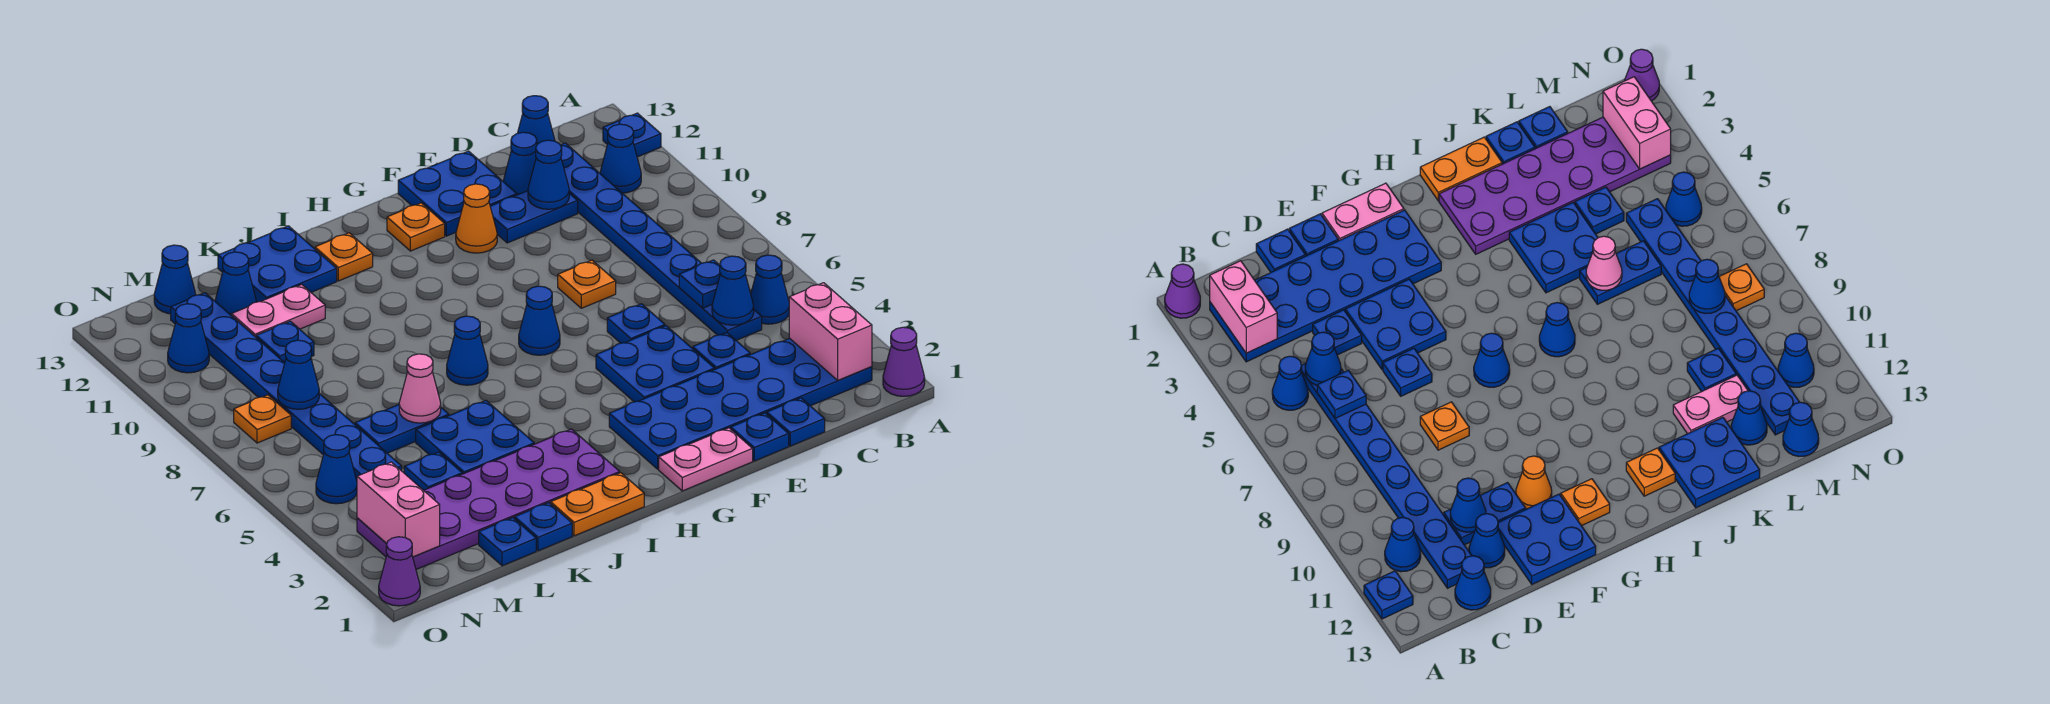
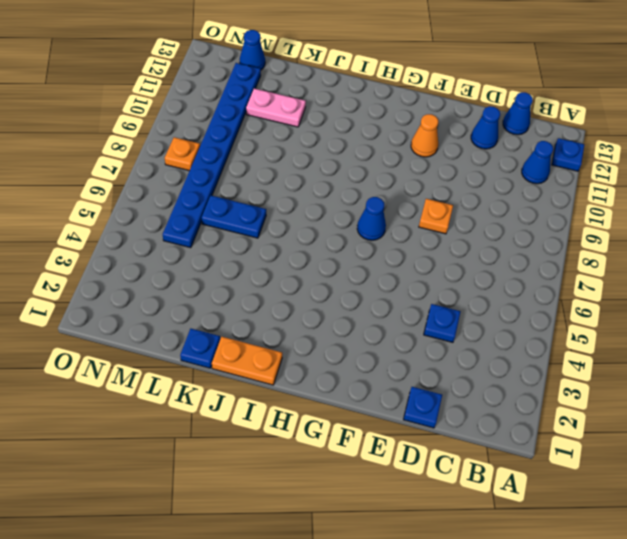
none -> purple cone A1 level 1
none -> blue plate B2:G3 level 1
none -> blue cone B5 level 1
none -> blue plate C5:C12 level 1

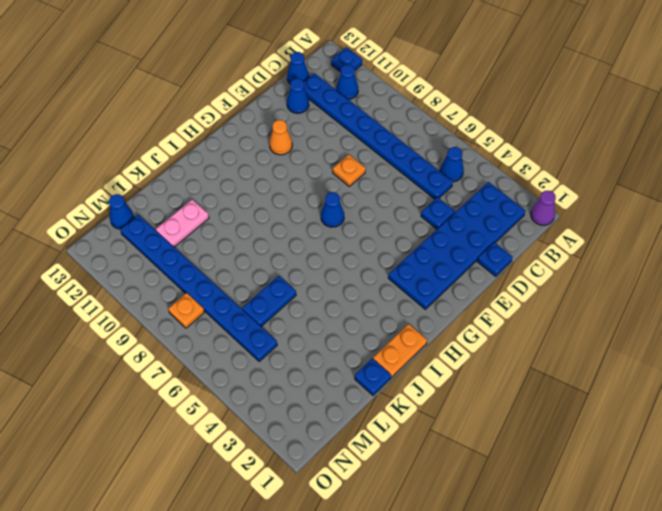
none -> blue plate D11:E11 level 1
none -> blue plate E1 level 1
none -> blue plate E4:F5 level 1
none -> blue plate E6 level 1

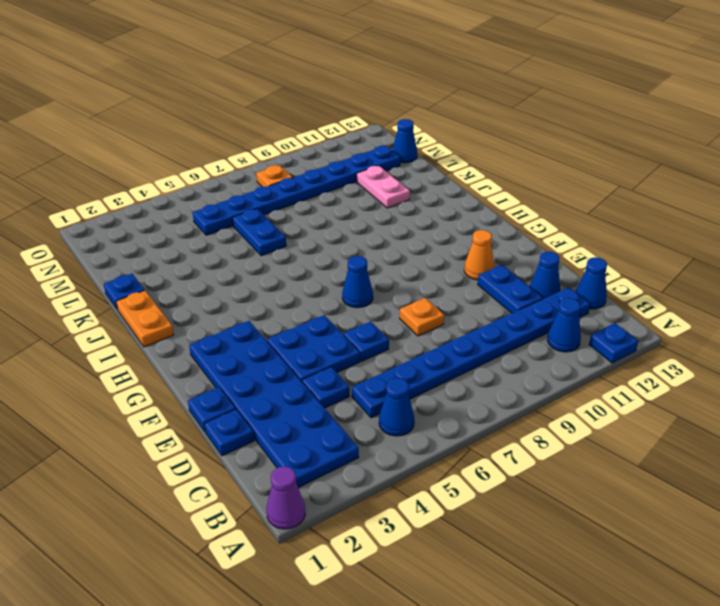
none -> blue plate E12:F13 level 1
none -> pink plate F1:G1 level 1
none -> orange plate G12 level 1
none -> purple plate I2:N3 level 1

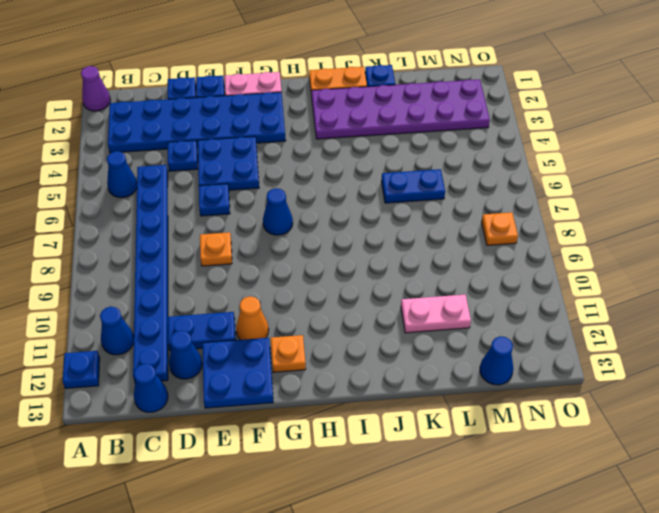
none -> blue cone I7 level 1
none -> orange plate I12 level 1
none -> blue plate J4:K5 level 1
none -> blue plate J12:K13 level 1

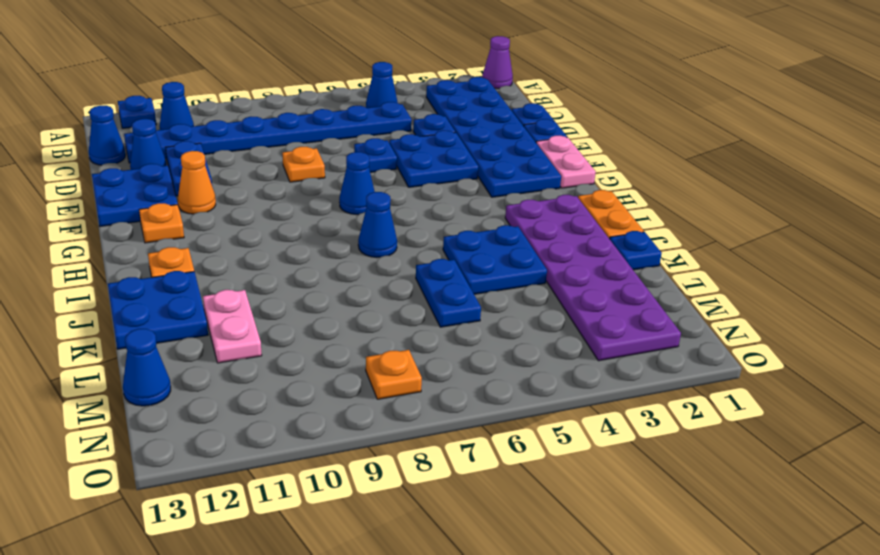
none -> blue plate L1 level 1
none -> blue plate L4 level 1
none -> blue plate L10 level 1
none -> blue cone L12 level 1

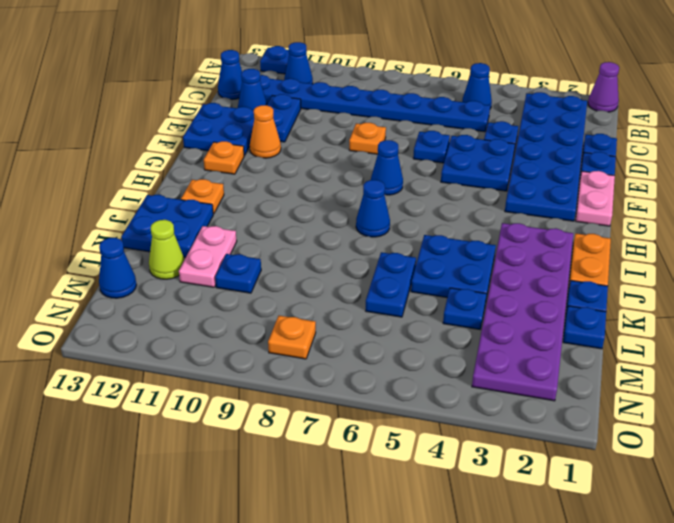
lime cone L12 level 1 -> blue cone L12 level 1
none -> blue plate M5:M12 level 1
none -> blue cone N5 level 1
none -> blue cone N11 level 1
none -> purple cone O1 level 1

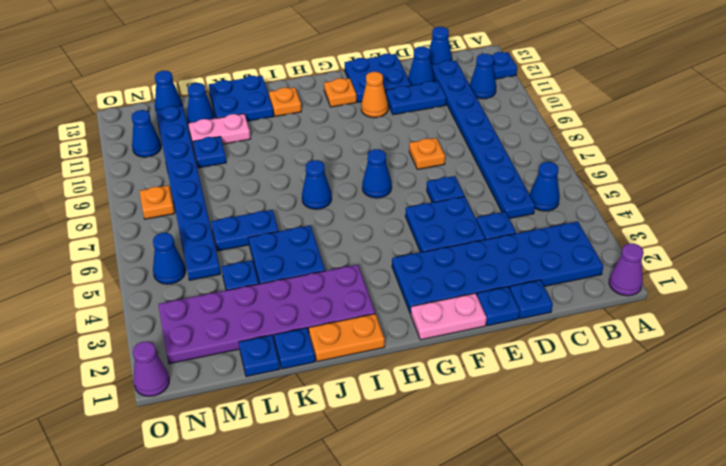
none -> pink brick B2:B3 level 2
none -> blue cone C5 level 2
none -> blue plate C6 level 2
none -> blue cone D11 level 2

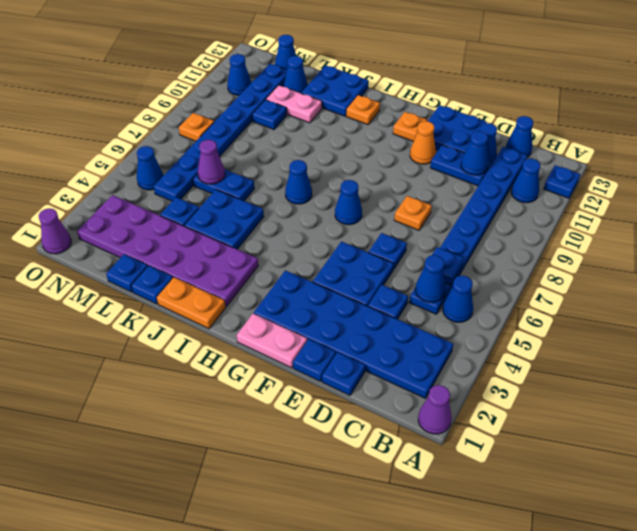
purple cone L6 level 2 -> none
none -> pink brick B2:B3 level 2
none -> pink cone K6 level 2
none -> blue cone M8 level 2
none -> pink brick N2:N3 level 2

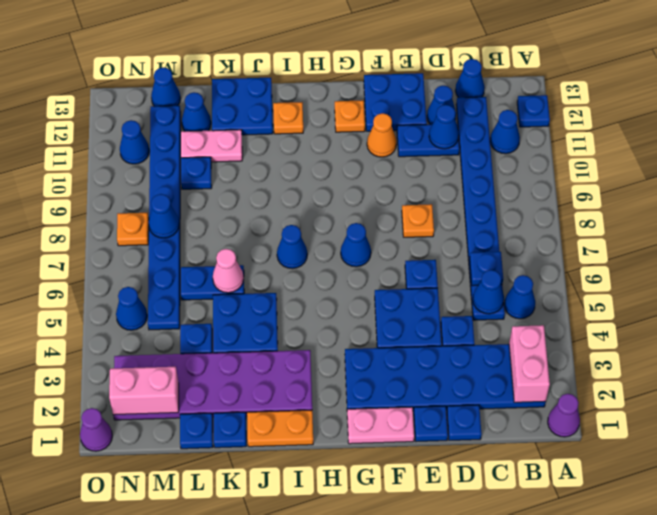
pink brick M2:N2 level 2 -> pink brick N2:N3 level 2

